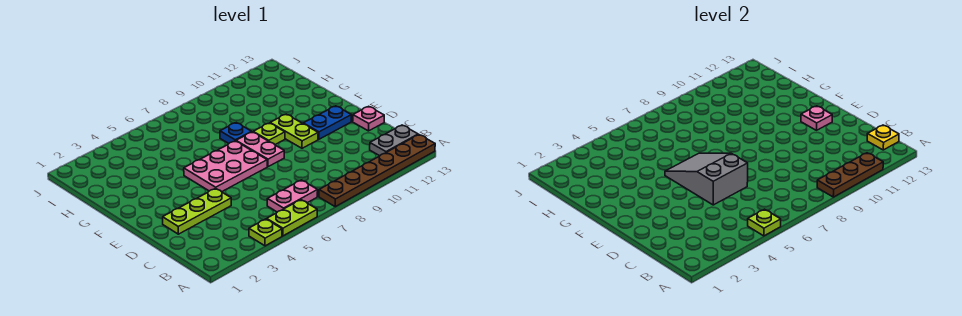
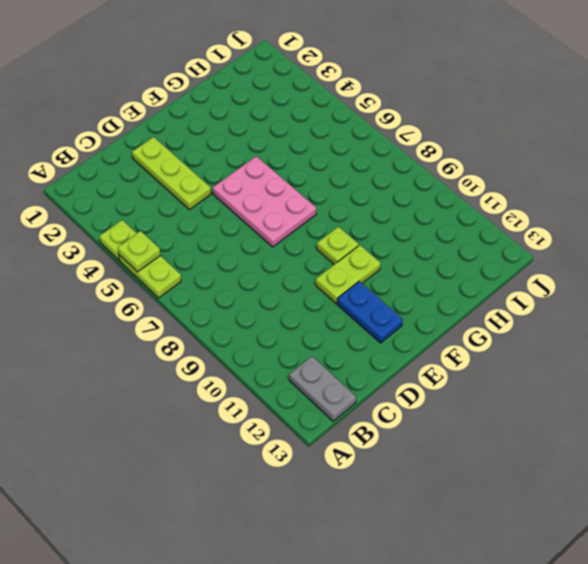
none -> brown plate A8:A13 level 1
none -> pink plate B6:B7 level 1
none -> pink plate D13 level 1

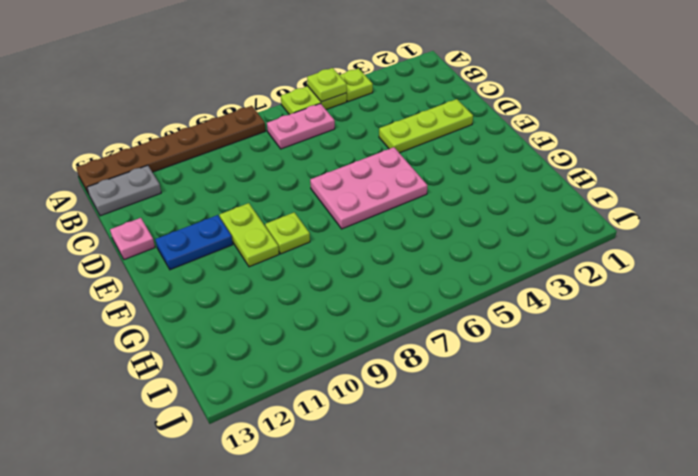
none -> pink plate E8:F8 level 1
none -> blue plate G8 level 1
none -> brown plate A9:A11 level 2

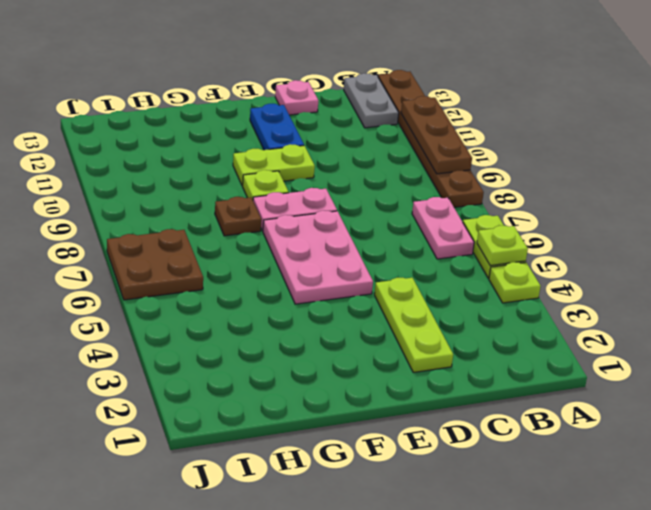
brown plate G8 level 1 -> blue plate G8 level 1
brown plate I6:J7 level 1 -> none
none -> yellow plate B13 level 2
none -> grey slope D5:F6 level 2 top D
none -> pink plate E12 level 2

